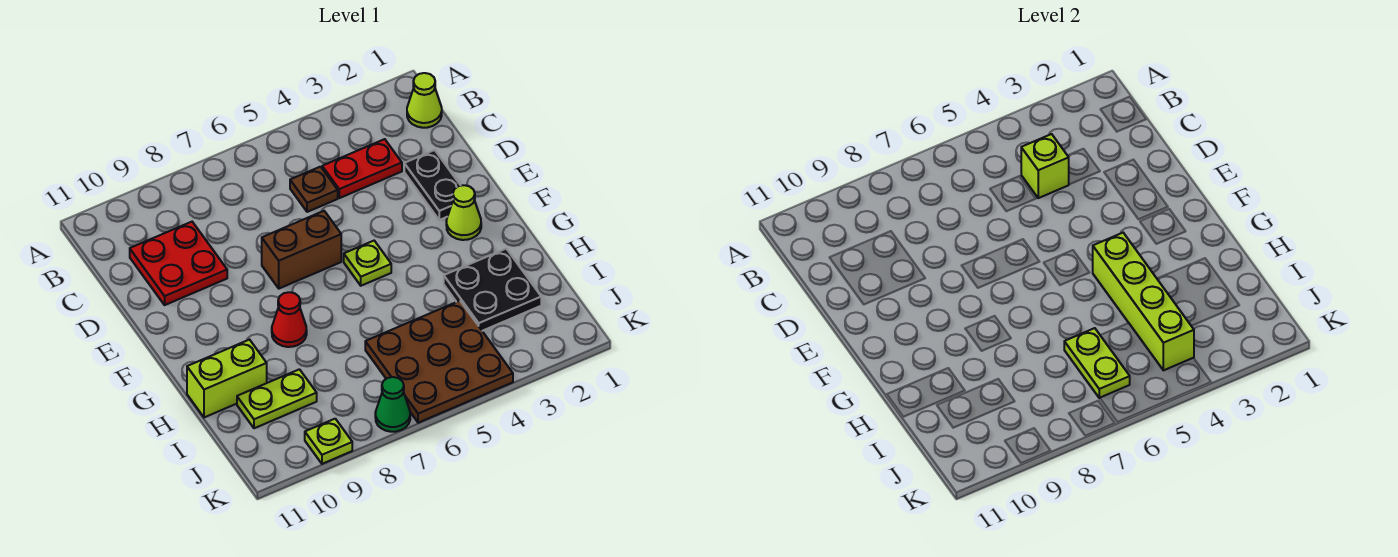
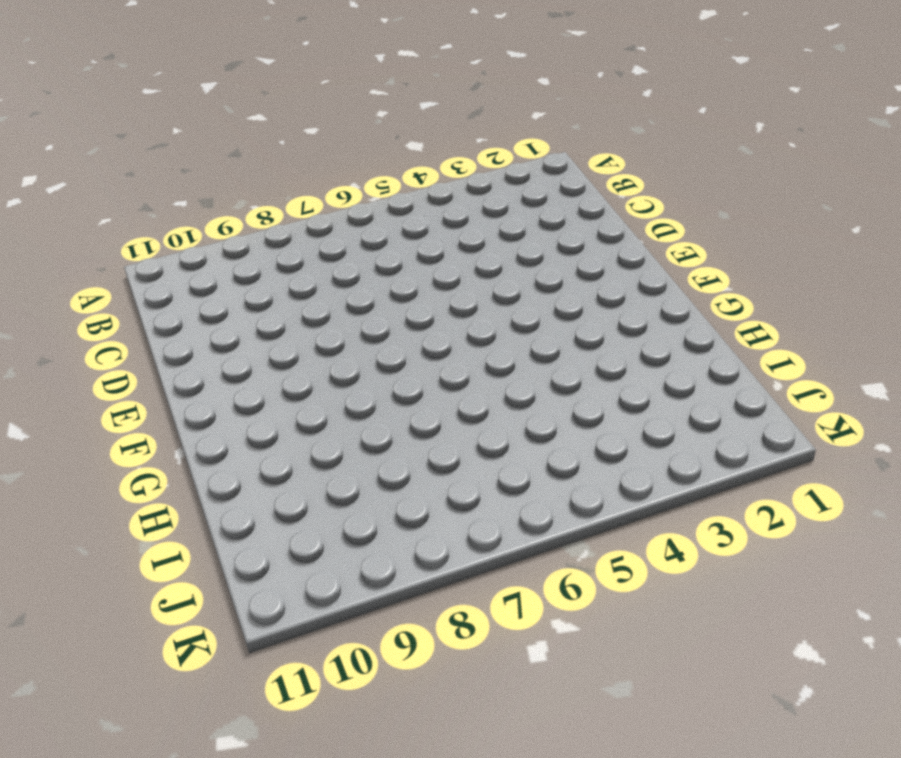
none -> lime cone B1 level 1
none -> red plate C3:C4 level 1
none -> brown plate C5 level 1

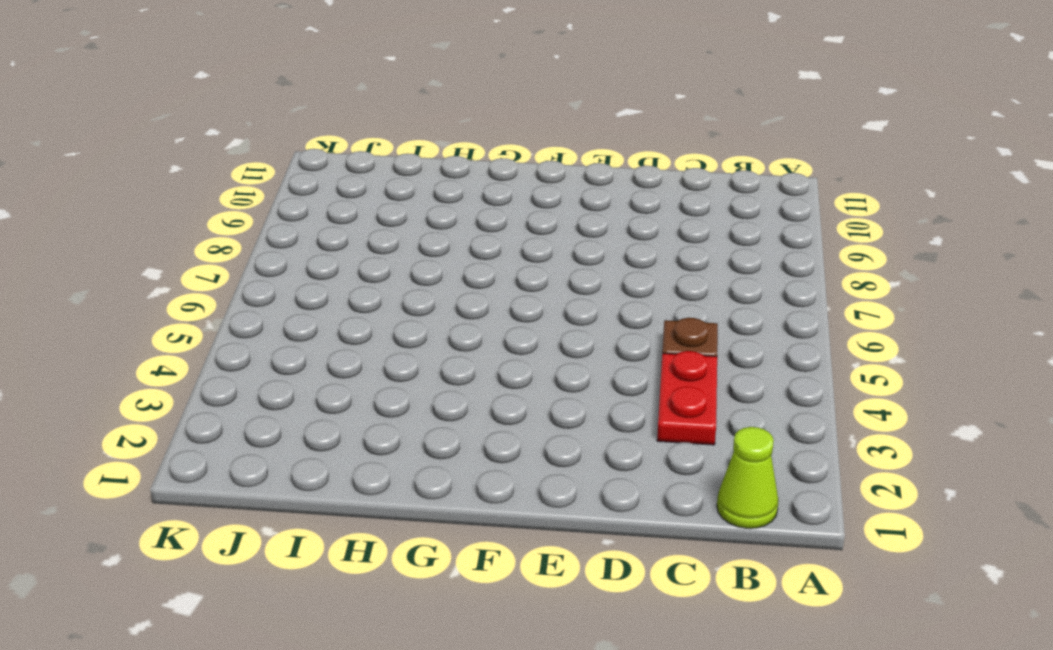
none -> red plate C9:D10 level 1
none -> black plate D2:E2 level 1
none -> brown brick E6:E7 level 1

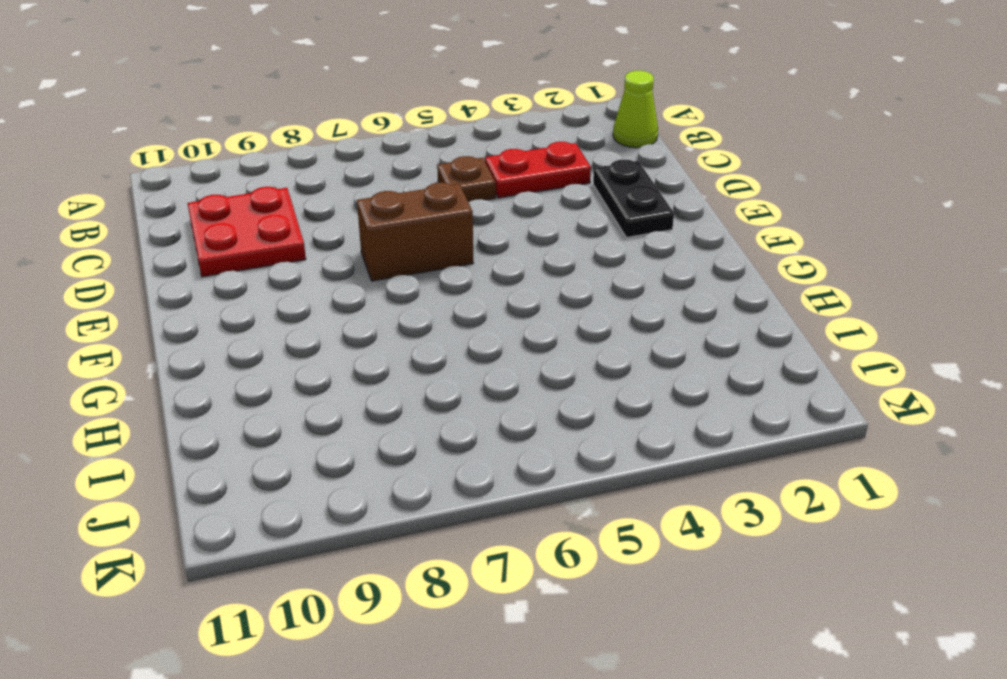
none -> lime cone F2 level 1
none -> lime plate F5 level 1
none -> red cone G8 level 1

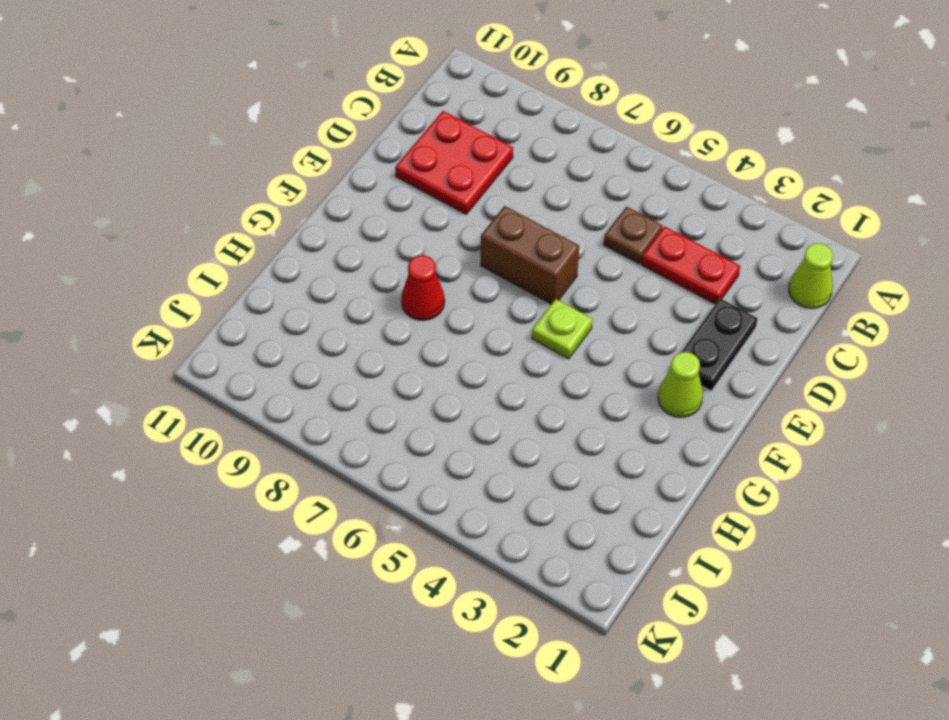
none -> black plate H2:I3 level 1
none -> lime brick H10:H11 level 1
none -> brown plate I4:K6 level 1

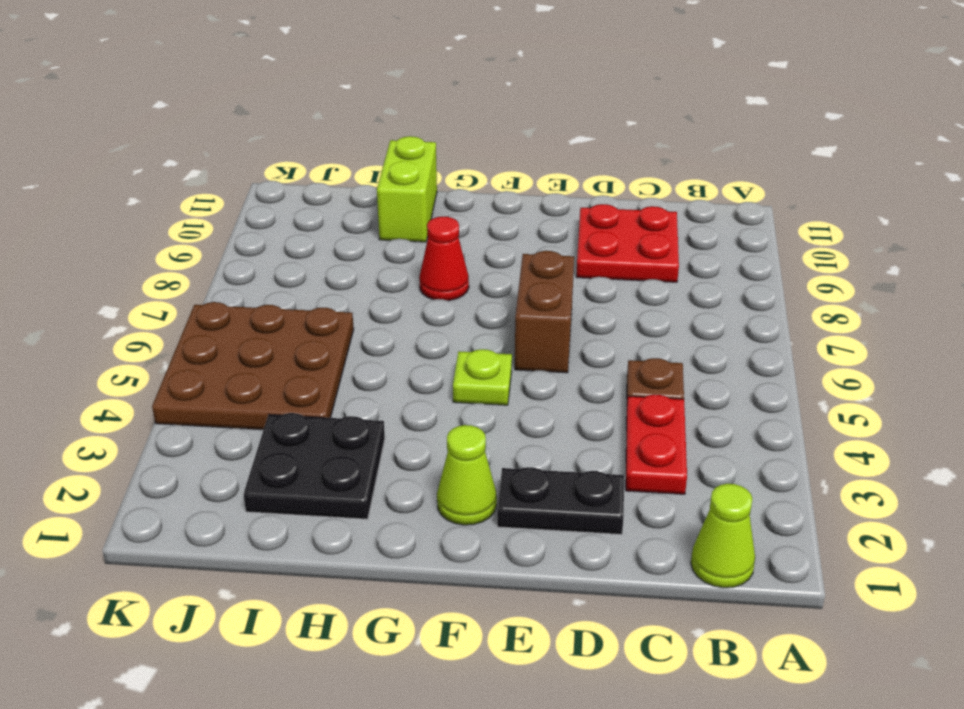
none -> lime plate I9:I10 level 1
none -> green cone K7 level 1
none -> lime plate K9 level 1

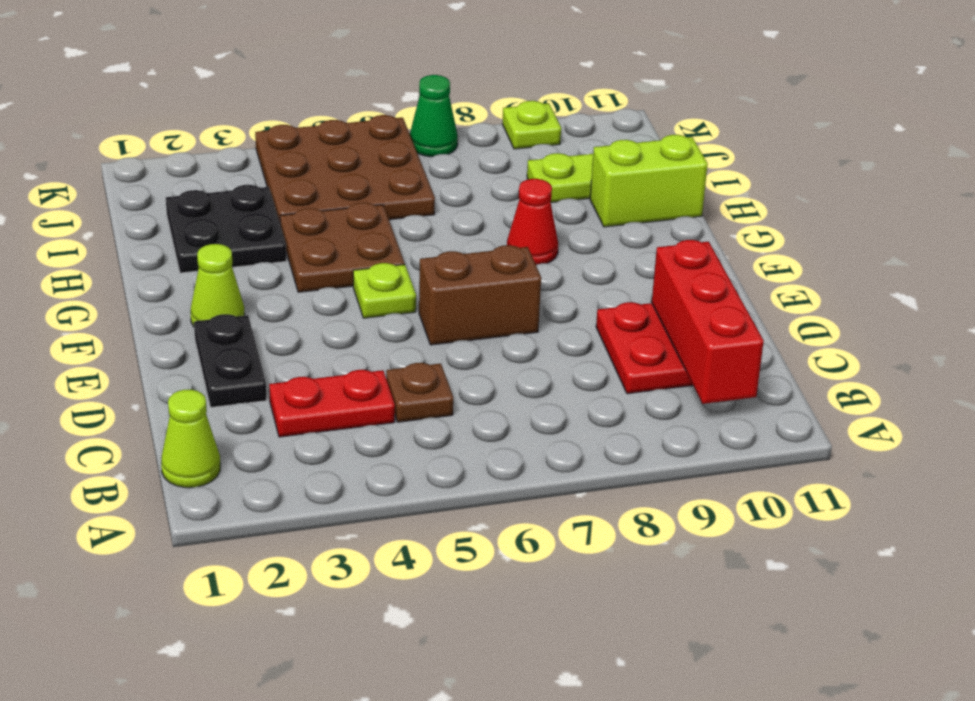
red brick B10:D10 level 2 -> none
brown plate G4:H5 level 1 -> none
none -> lime brick C4 level 2
none -> lime brick G4:J4 level 2
none -> lime plate I6:J6 level 2

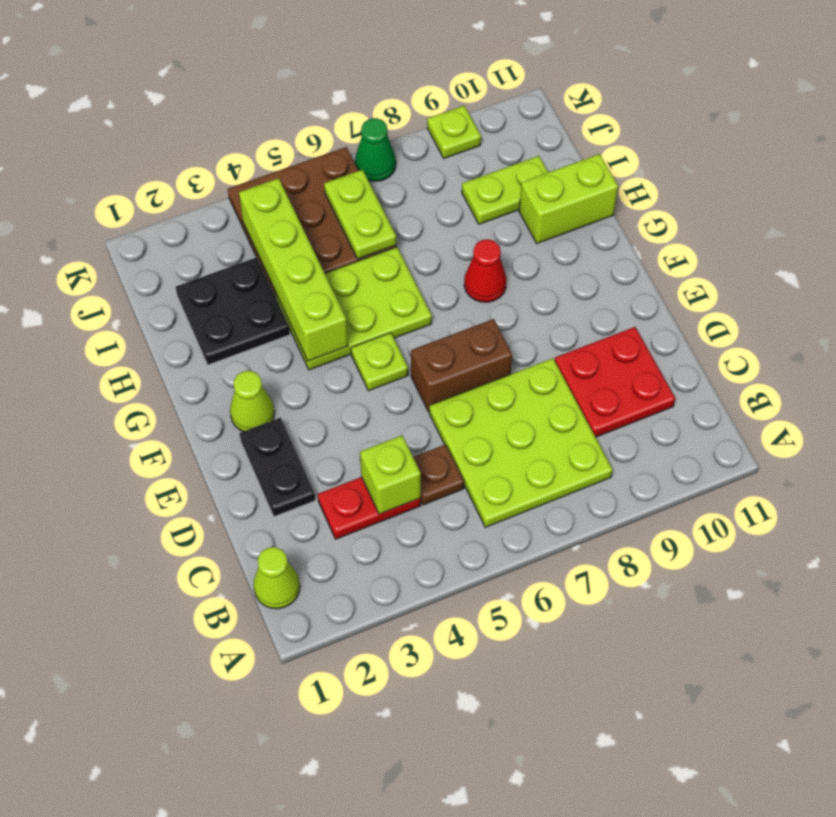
lime plate B6:D8 level 1 -> none
lime plate G4:H6 level 1 -> none

